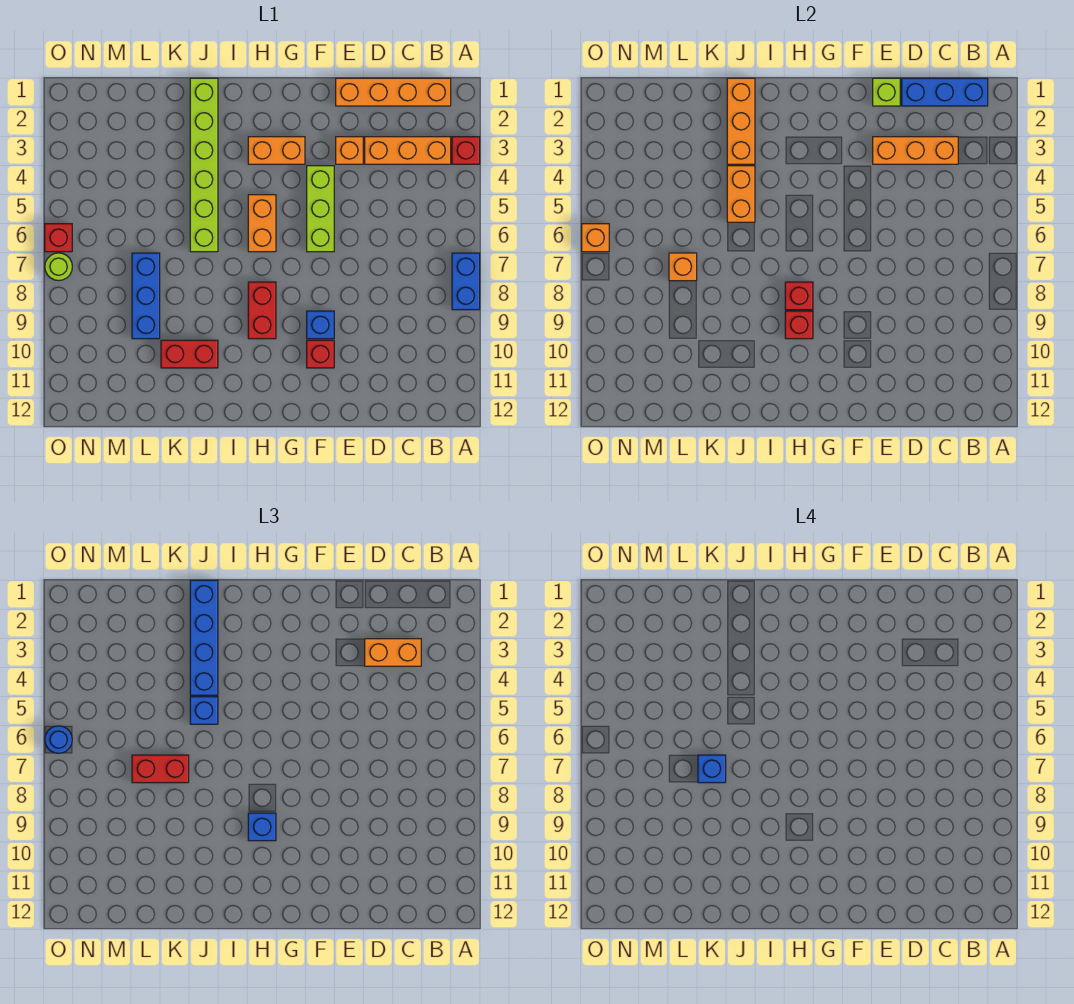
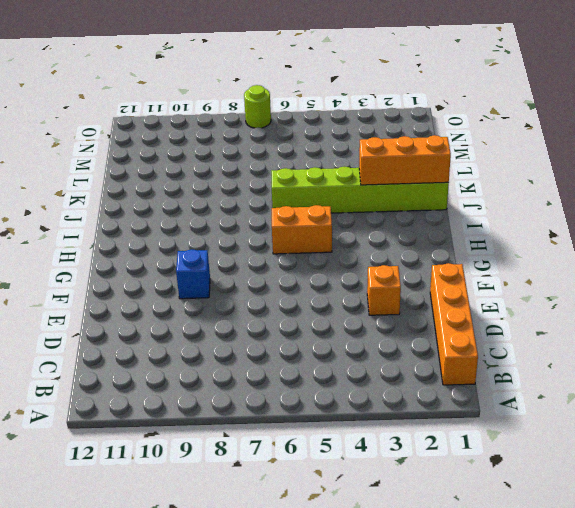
none -> red brick A3 level 1
none -> blue brick A7:A8 level 1
none -> orange brick B3:D3 level 1
none -> lime brick F4:F6 level 1

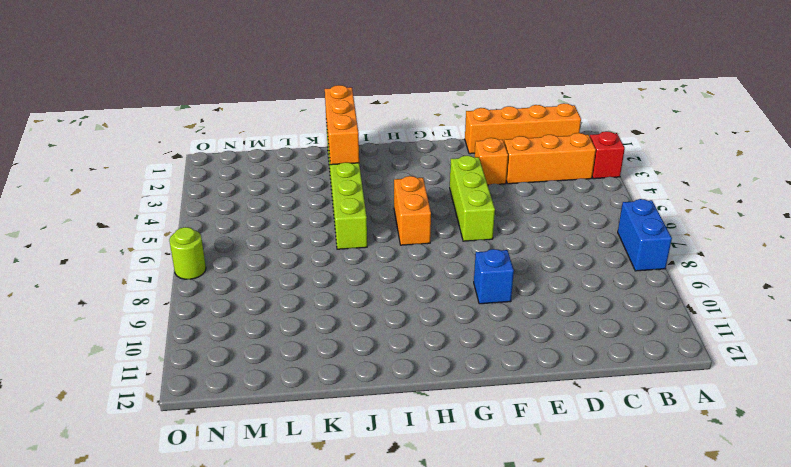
none -> red brick F10 level 1
none -> orange brick G3:H3 level 1
none -> red brick H8:H9 level 1
none -> red brick J10:K10 level 1

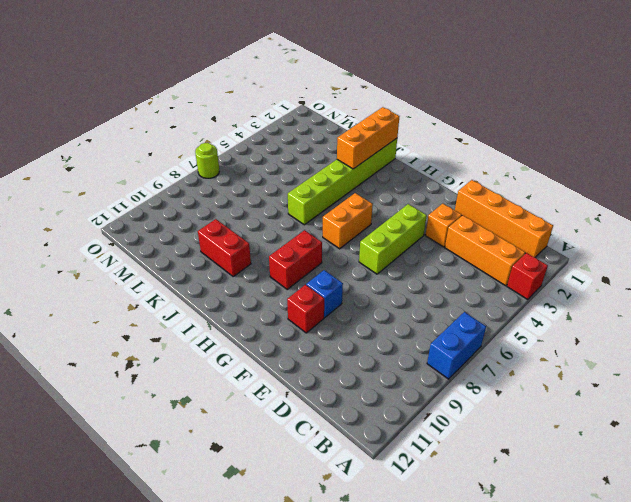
none -> orange brick G3:H3 level 1
none -> blue brick L7:L9 level 1
none -> red brick O6 level 1
none -> blue brick B1:D1 level 2

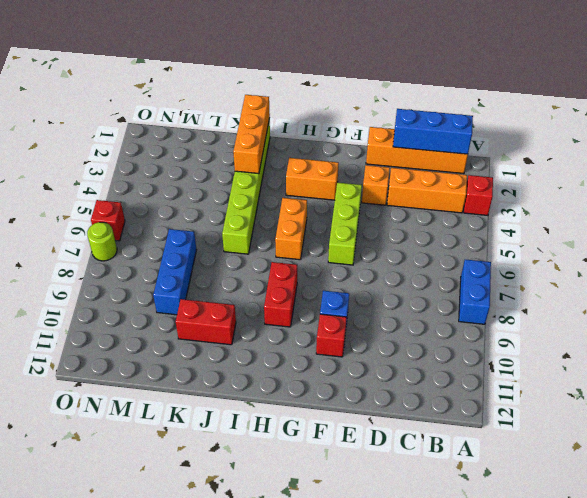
none -> orange brick C3:E3 level 2
none -> lime brick E1 level 2
none -> red brick H8 level 2
none -> red brick H9 level 2

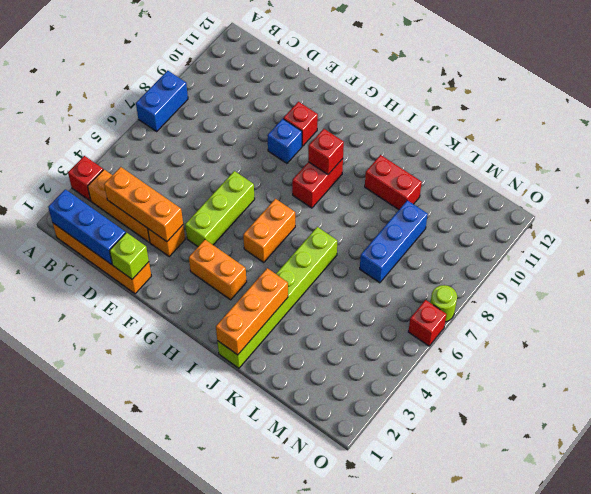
none -> red brick H8 level 2
none -> orange brick J4:J5 level 2
none -> orange brick L7 level 2
none -> orange brick O6 level 2

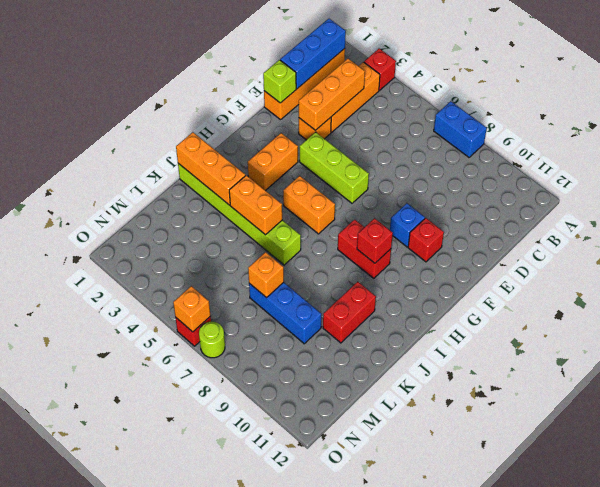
none -> red brick H8 level 2
none -> orange brick C3:D3 level 3
none -> blue brick H9 level 3
none -> blue brick J1:J4 level 3

